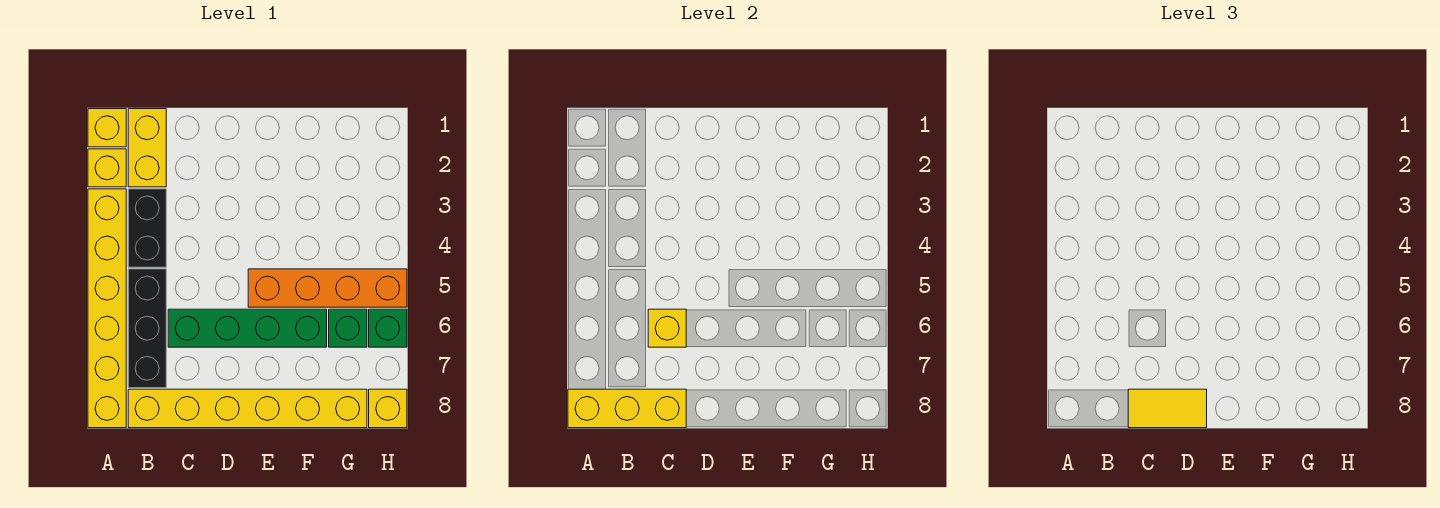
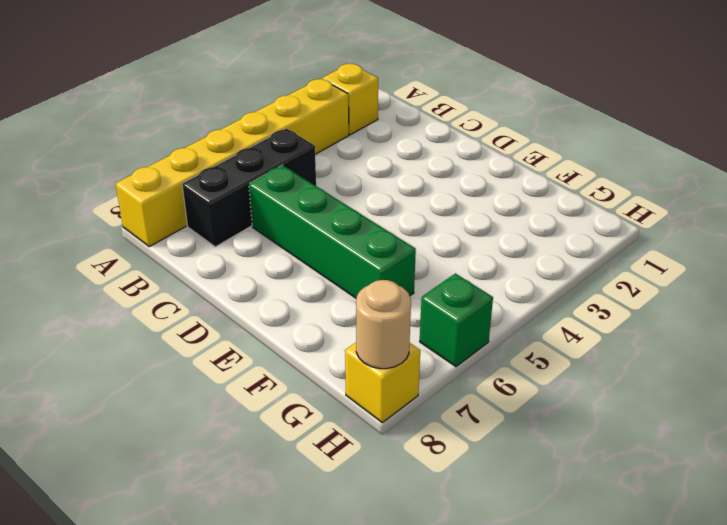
tan round brick H8 level 2 -> none
none -> yellow brick A1 level 1
none -> yellow brick B1:B2 level 1
none -> black brick B3:B4 level 1

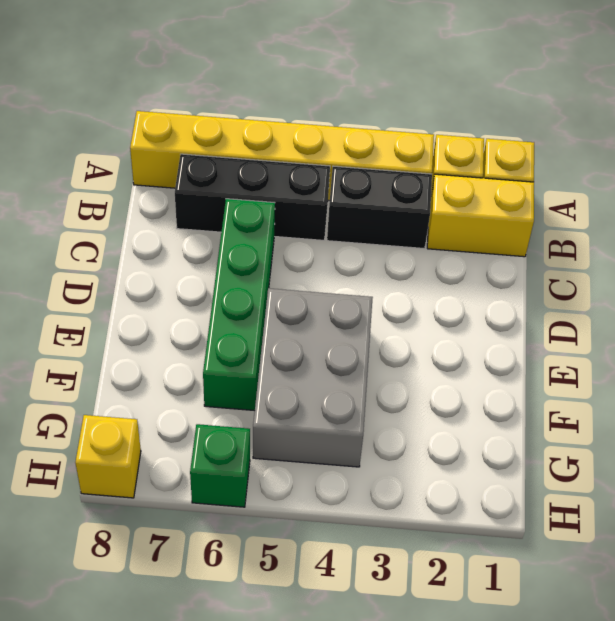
grey brick E4:G5 level 1 -> orange brick E5:H5 level 1
none -> yellow brick B8:G8 level 1
none -> green brick G6 level 1
none -> yellow brick A8:C8 level 2

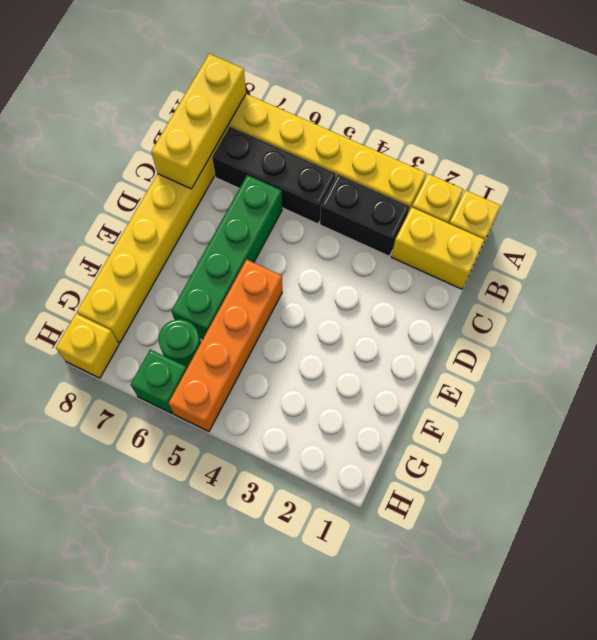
green round brick G6 level 1 -> green brick G6 level 1
none -> yellow brick C6 level 2
none -> yellow tile C8:D8 level 3

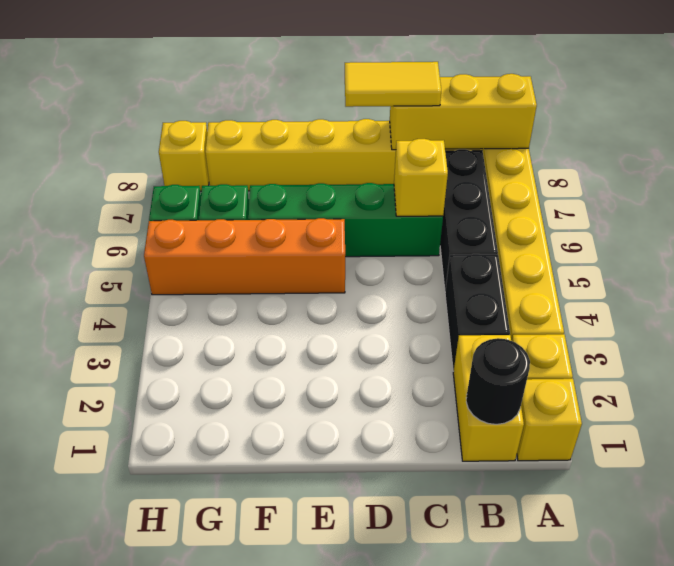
black round brick B1 level 2 -> none

